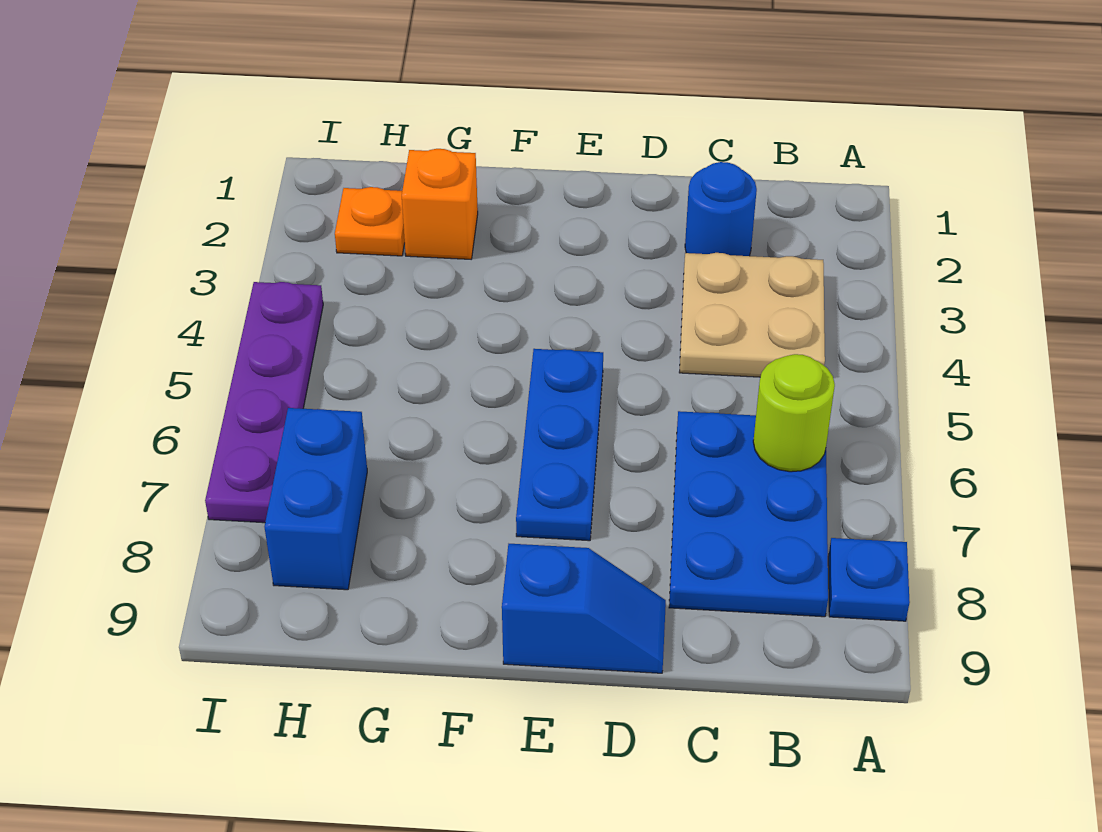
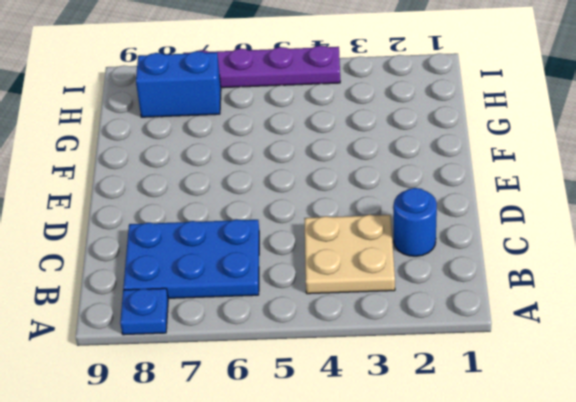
none -> blue slope D9:E9 level 1 top E
none -> blue plate E5:E7 level 1

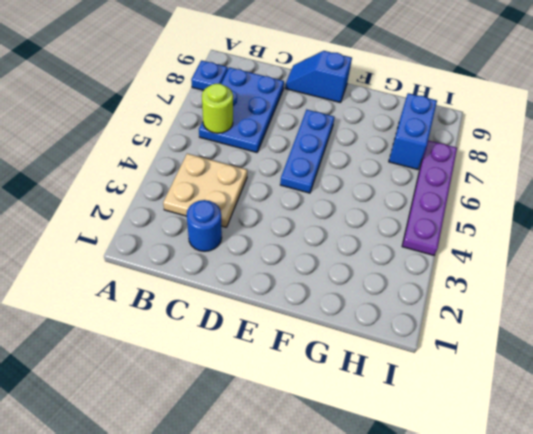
none -> orange brick G2 level 1
none -> orange plate H2 level 1

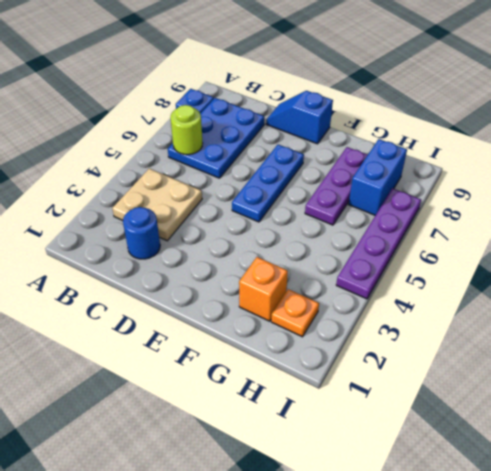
purple plate G6:G8 level 1 -> none

